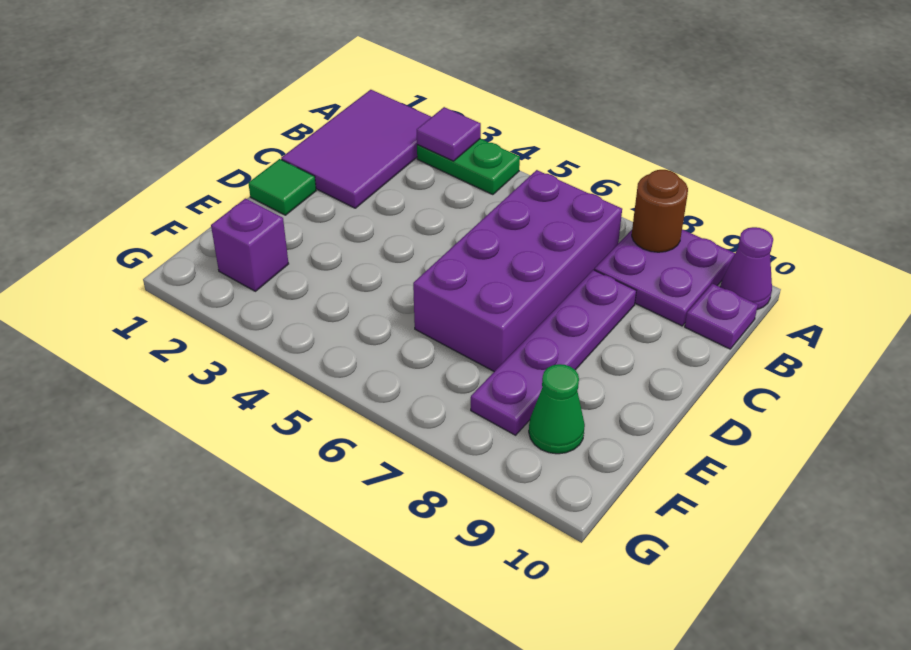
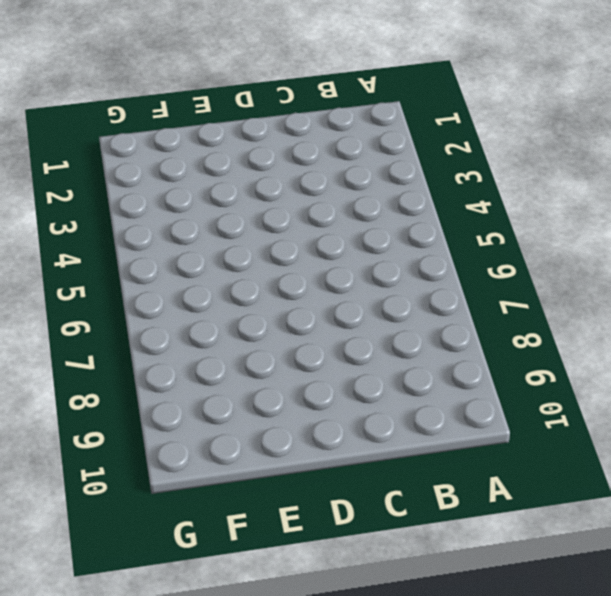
none -> purple tile A1:C2 level 1
none -> green plate A3:A4 level 1
none -> purple plate A8:B9 level 1

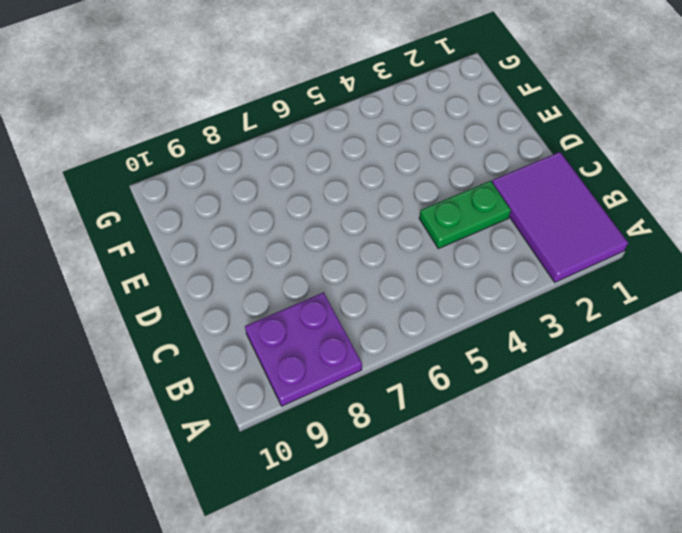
green plate C3:C4 level 1 -> green plate A3:A4 level 1
none -> purple cone A10 level 1
none -> purple brick B6:E7 level 1
none -> purple plate B10 level 1

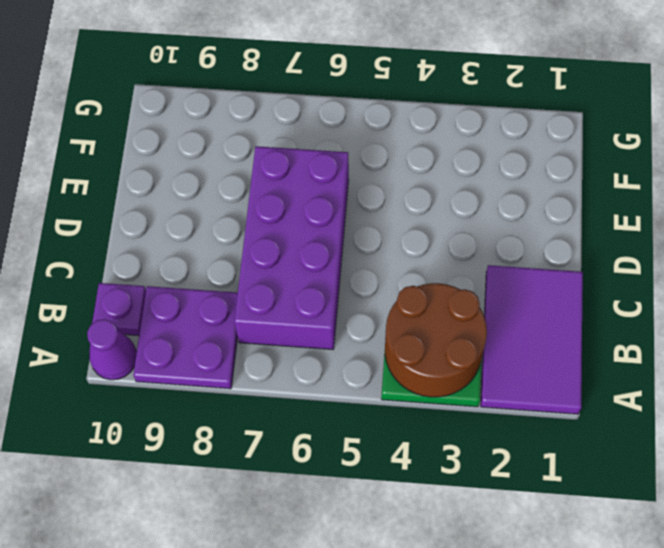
brown round brick A3:B4 level 2 -> purple tile A3 level 2
none -> purple plate C8:F8 level 1
none -> green tile D1 level 1
none -> purple brick F2 level 1

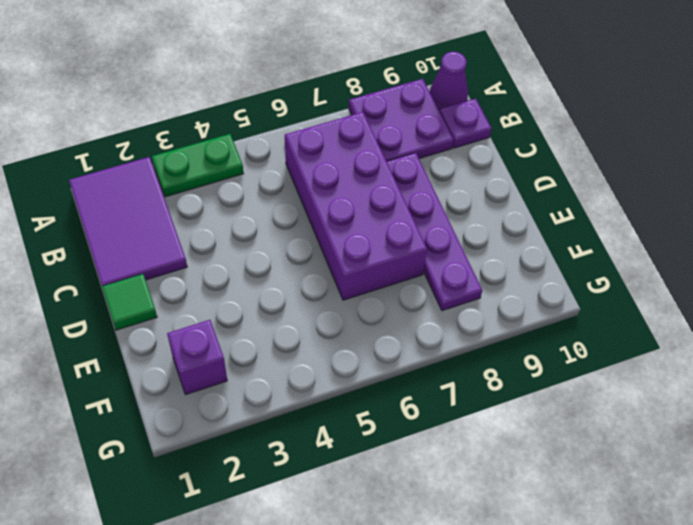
none -> green cone F9 level 1
none -> purple tile A3 level 2
none -> brown round brick A8 level 2

